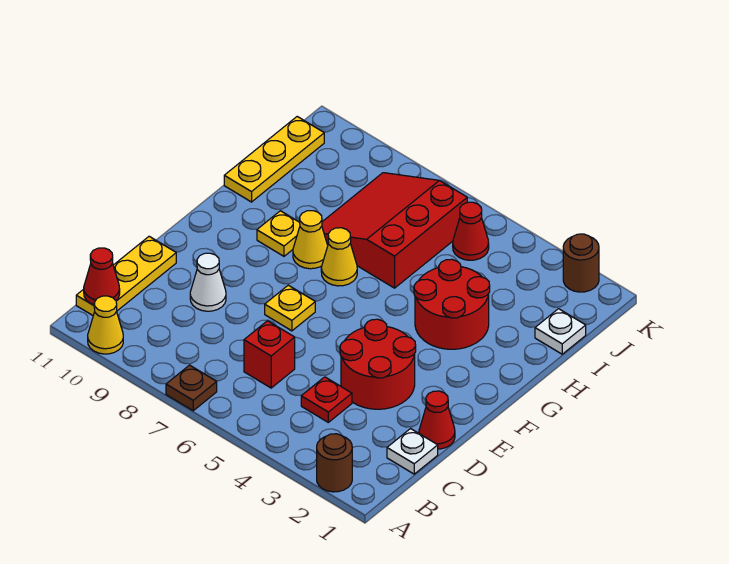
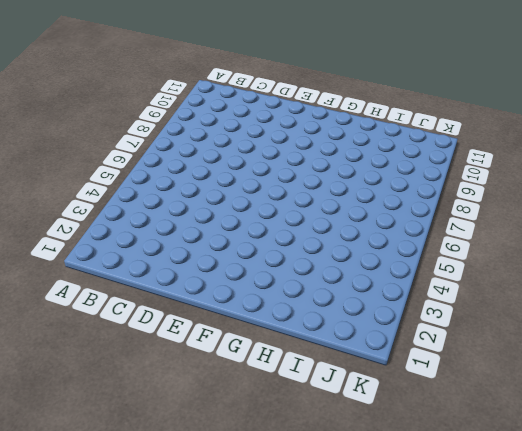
none -> brown round brick A2 level 1
none -> brown plate A7 level 1
none -> yellow cone A10 level 1

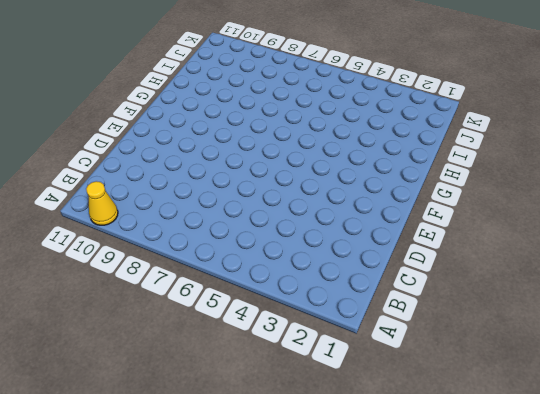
none -> brown round brick A2 level 1
none -> brown plate A7 level 1
none -> yellow plate B11:D11 level 1

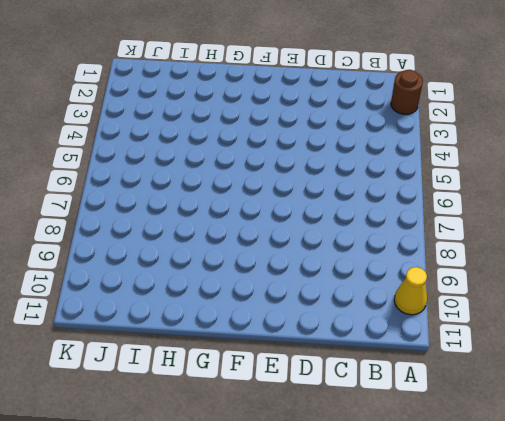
none -> brown plate A7 level 1
none -> yellow plate B11:D11 level 1
none -> white plate C1 level 1

